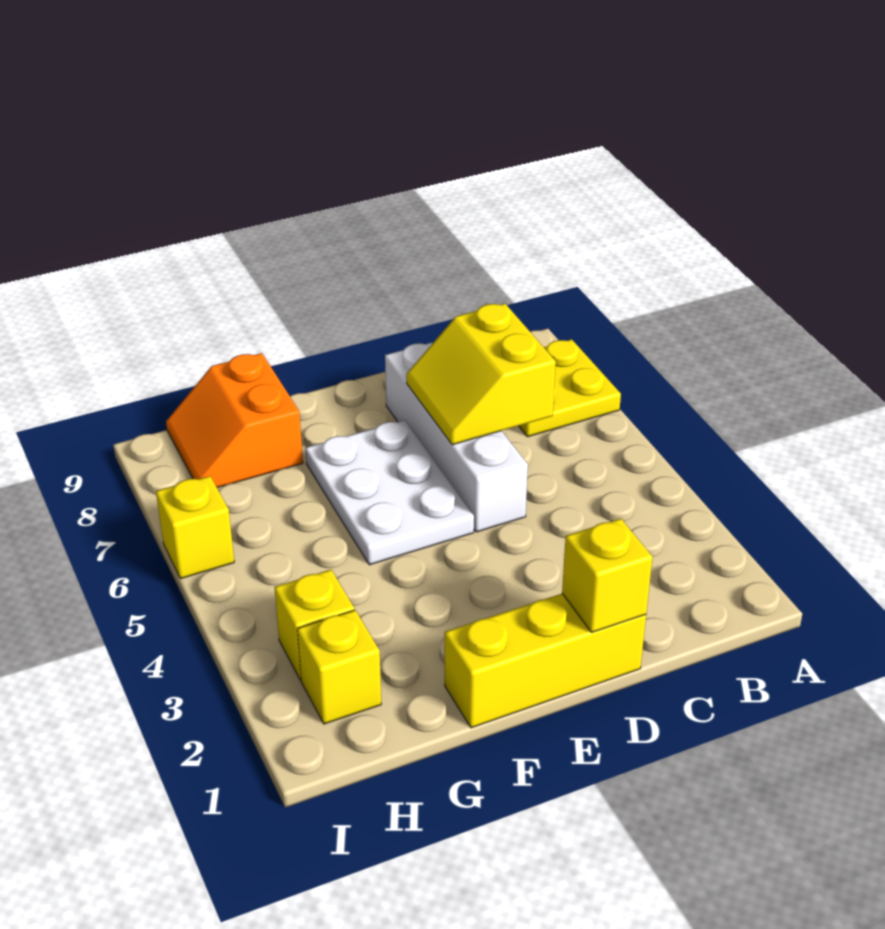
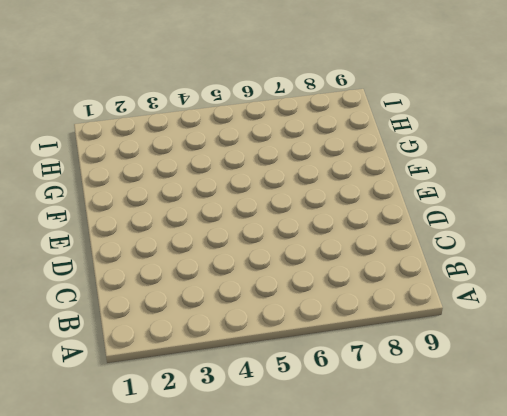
none -> yellow plate A7:B8 level 1
none -> yellow brick D1:F1 level 1

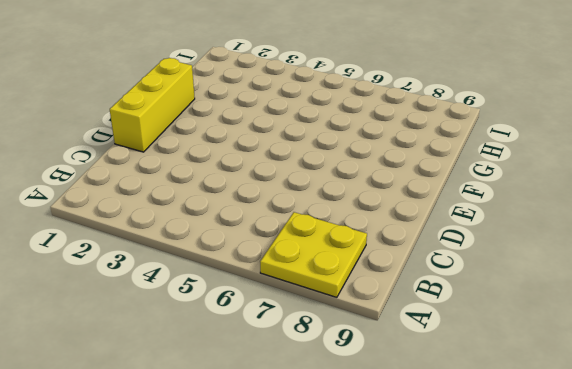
none -> white brick D5:D8 level 1
none -> white plate E5:F7 level 1

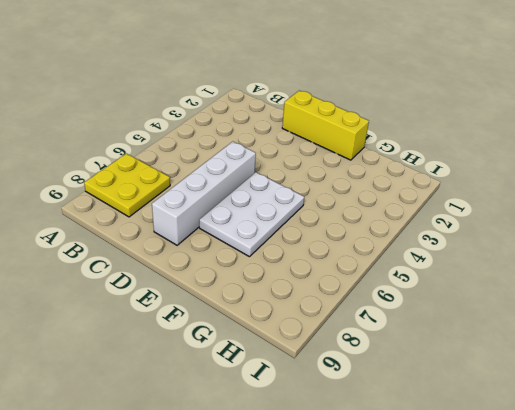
none -> orange slope G8:H9 level 1 top G
none -> yellow brick H2 level 1

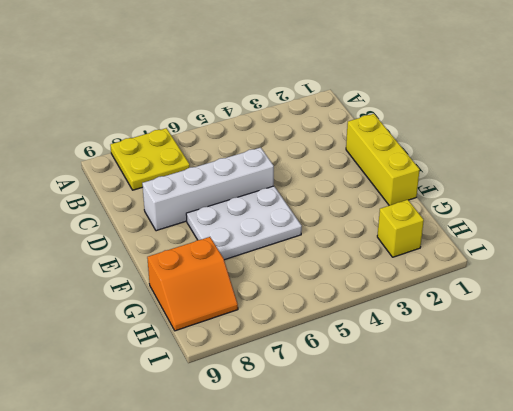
none -> yellow brick H3 level 1
none -> yellow brick I6 level 1

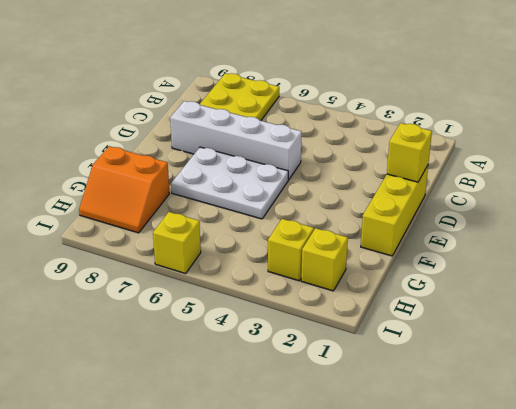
none -> yellow slope C6:D7 level 2 top C

